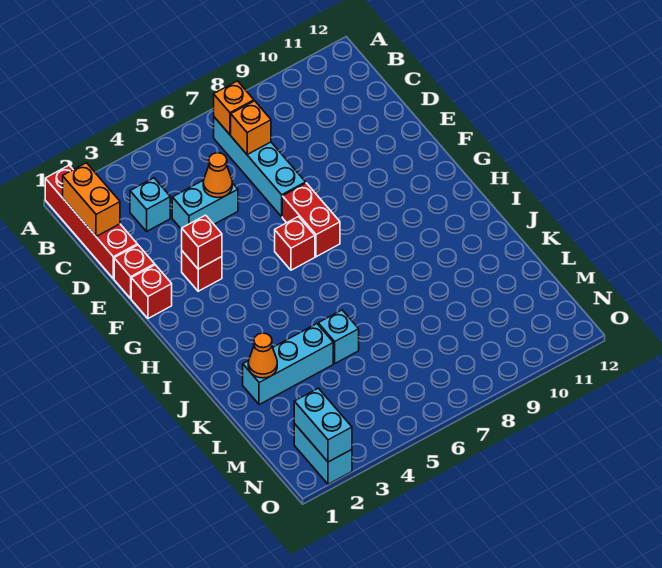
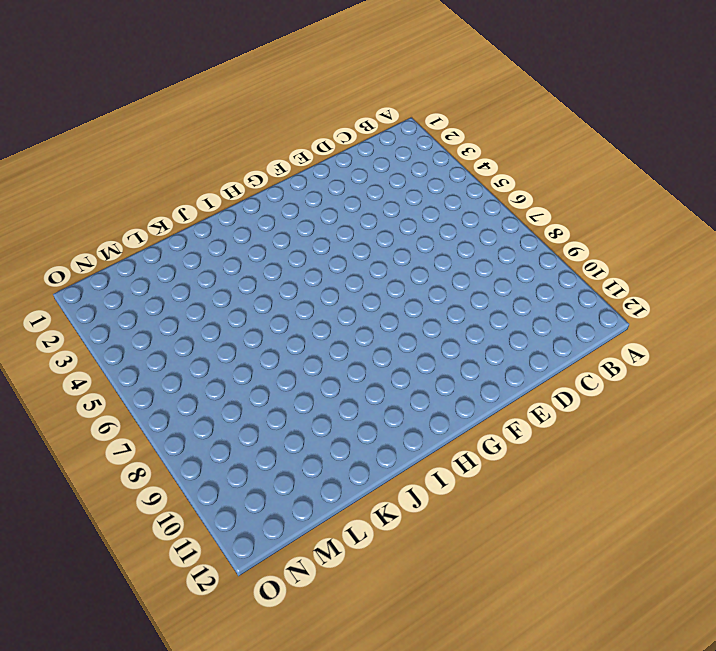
none -> red brick A1:D1 level 1
none -> cyan brick B7:E7 level 1
none -> cyan brick C3 level 1

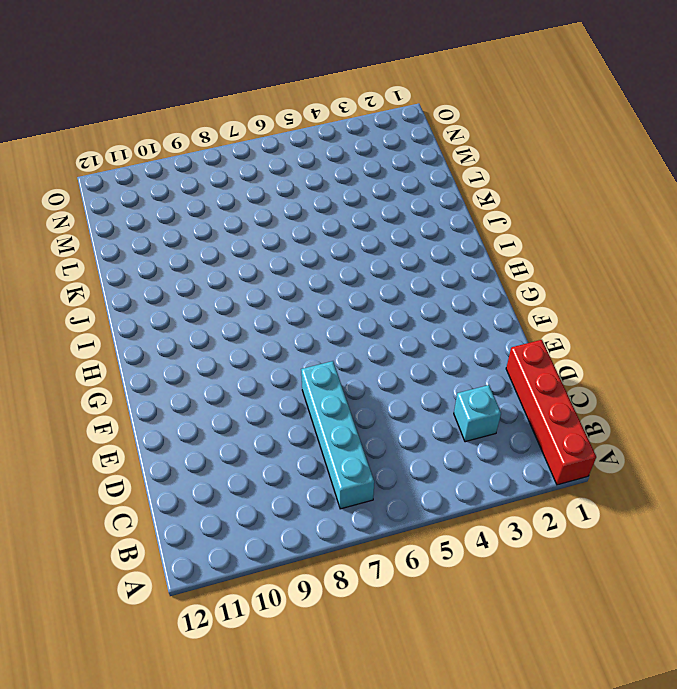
none -> cyan brick D4:D5 level 1
none -> red brick E1 level 1
none -> red brick F1 level 1

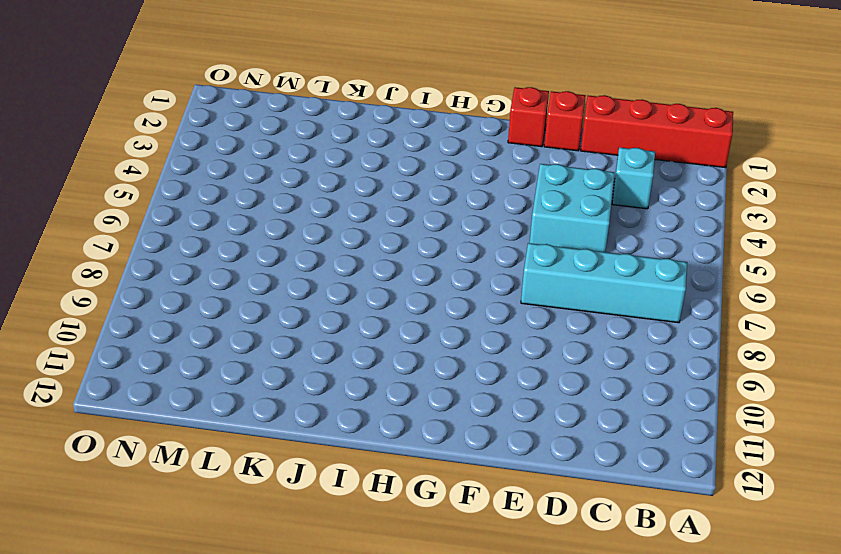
cyan brick D4:E5 level 1 -> cyan brick D4:D5 level 1
none -> red brick F3 level 1
none -> red brick F7:G7 level 1
none -> red brick G6 level 1

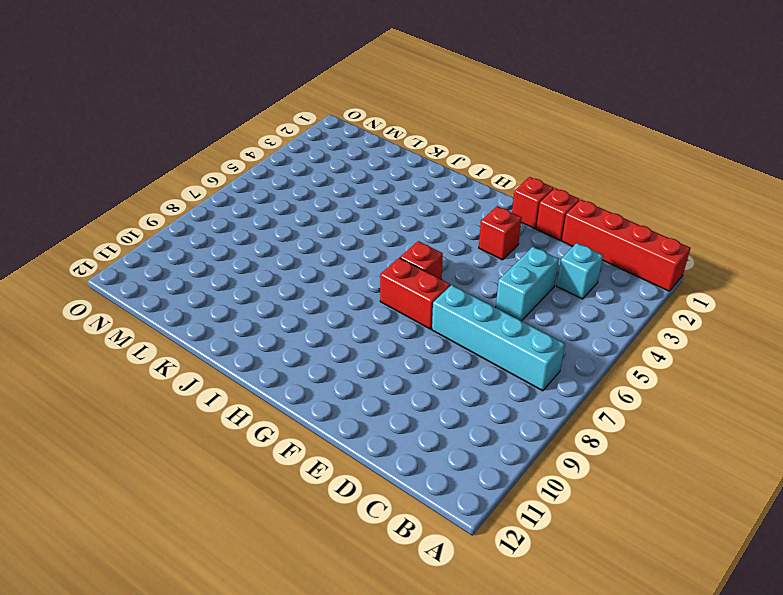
none -> cyan brick K2:K4 level 1
none -> cyan brick K5 level 1
none -> cyan brick N2:O2 level 1

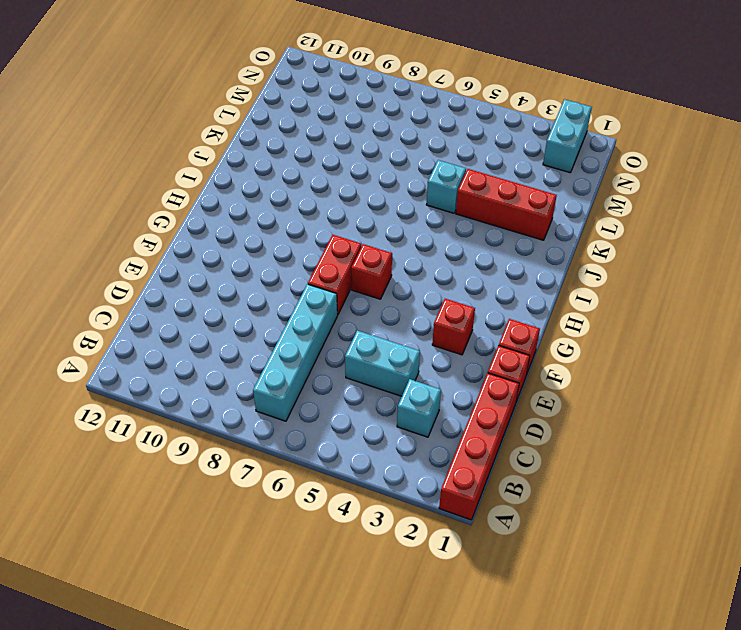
red brick K2:K4 level 1 -> cyan brick K2:K4 level 1
none -> orange brick B1:C1 level 2
none -> orange brick B7 level 2
none -> orange brick C7 level 2

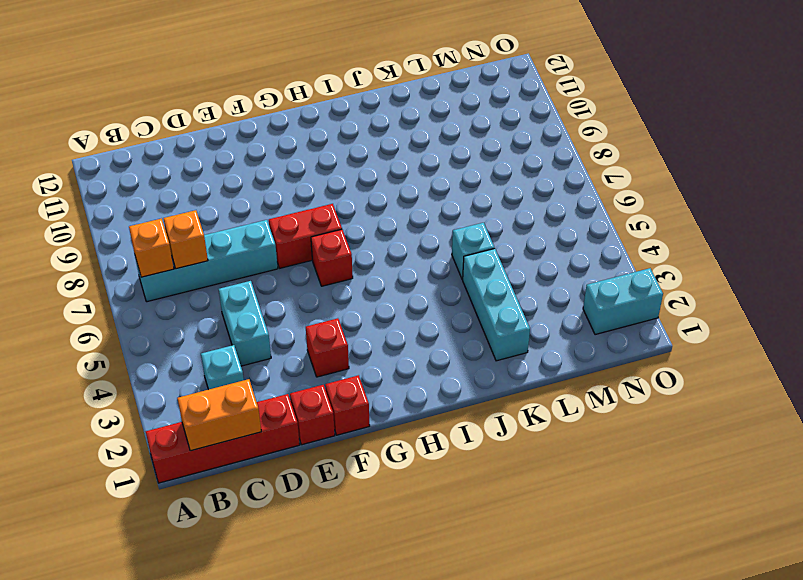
none -> orange cone D5 level 2
none -> red brick F3 level 2
none -> orange cone K2 level 2

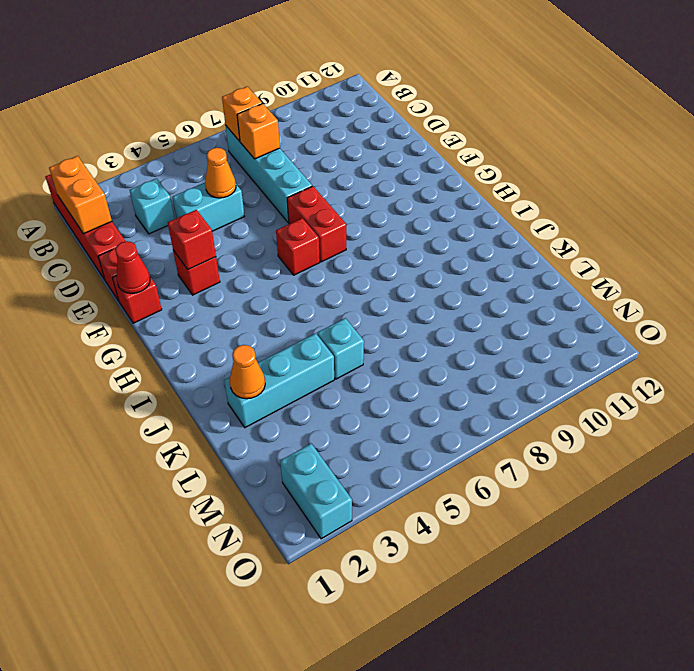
red cone F1 level 2 -> none
none -> cyan brick N2:O2 level 2

